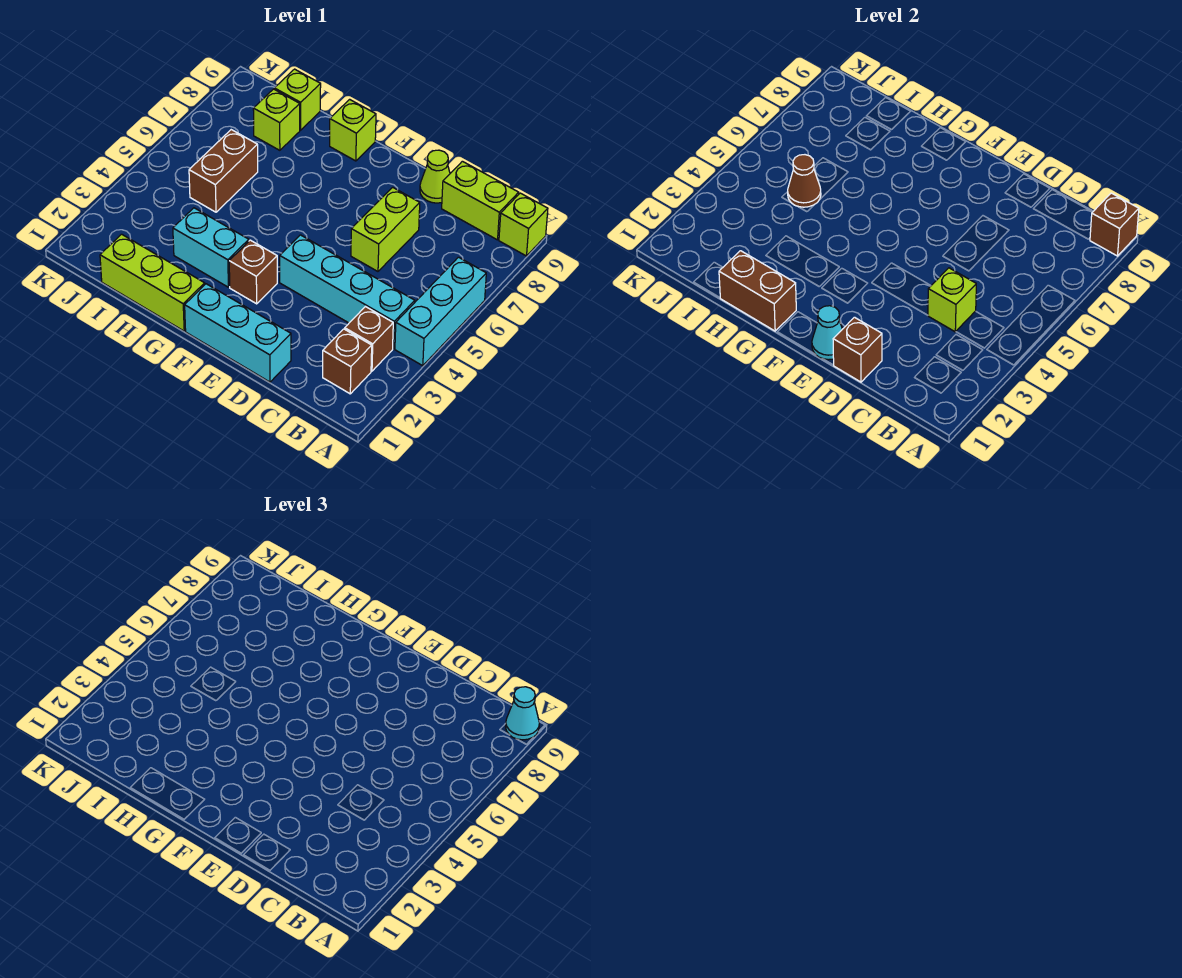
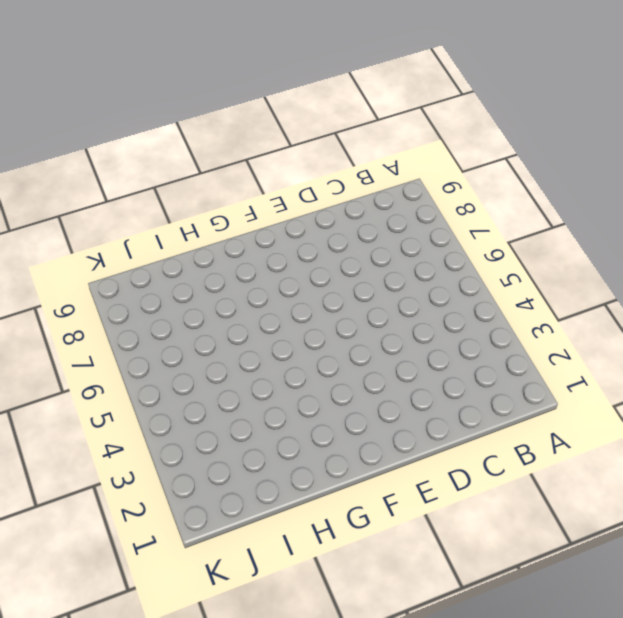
none -> cyan brick A4:A6 level 1
none -> lime brick A9 level 1
none -> brown brick B2 level 1

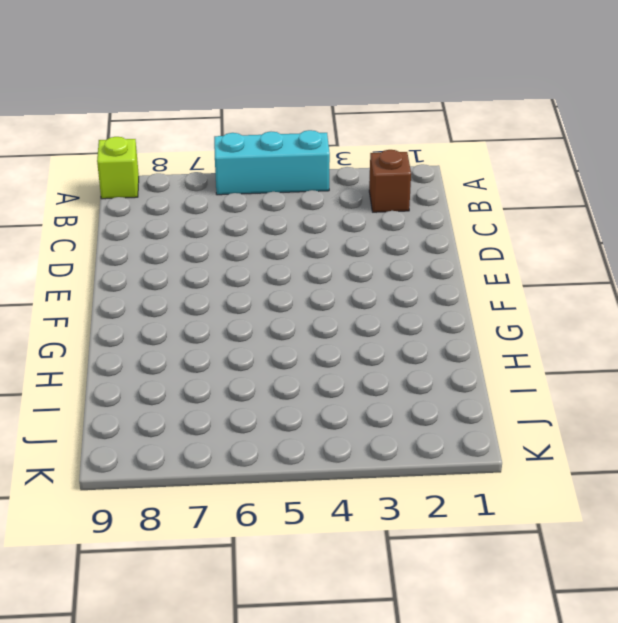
none -> brown brick B3 level 1
none -> cyan brick B4:E4 level 1
none -> lime brick B9:C9 level 1

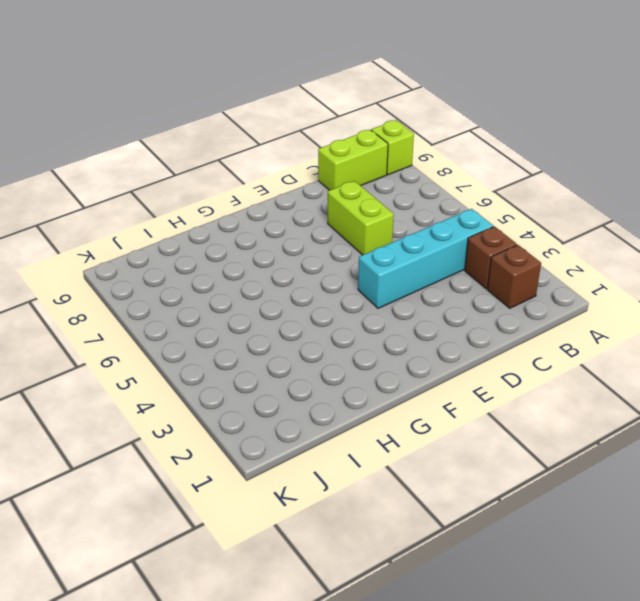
none -> cyan brick A4:A6 level 1
none -> cyan brick D1:F1 level 1
none -> lime cone D9 level 1

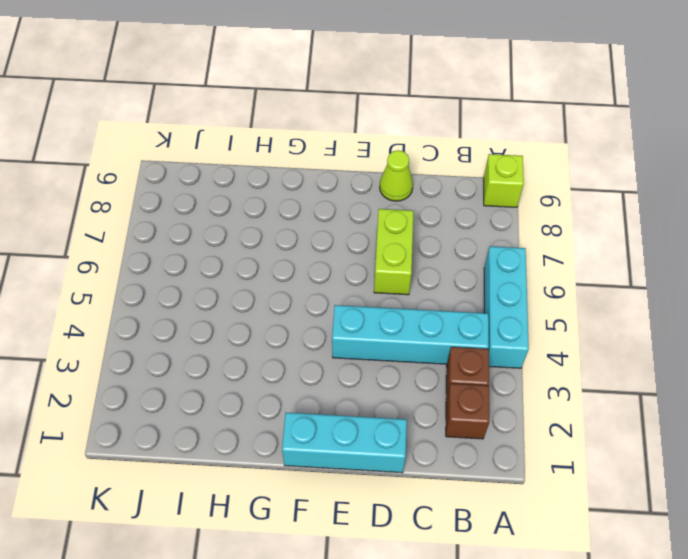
none -> lime brick B9:C9 level 1
none -> brown brick F3 level 1
none -> lime brick G1:I1 level 1

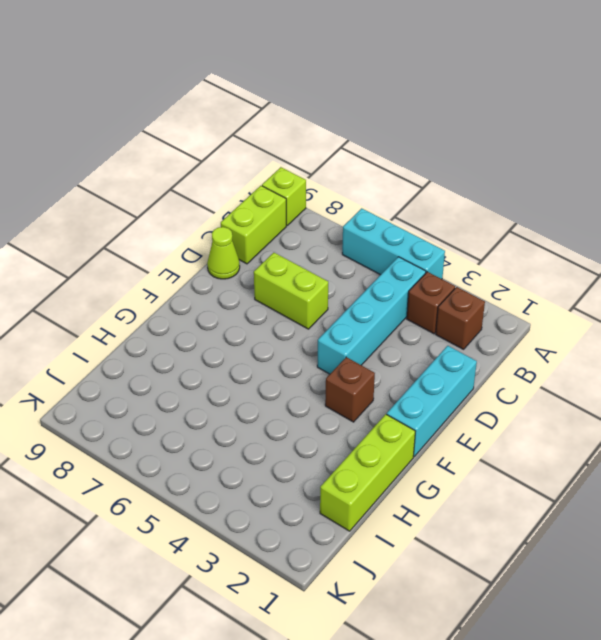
none -> cyan brick G3:H3 level 1
none -> lime brick G9 level 1
none -> brown brick I5:I6 level 1

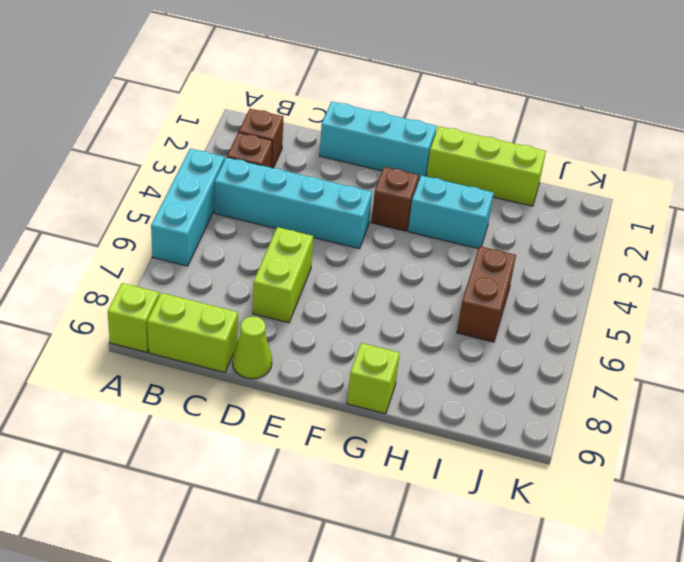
none -> lime brick I8 level 1
none -> lime brick I9 level 1
none -> brown brick A9 level 2

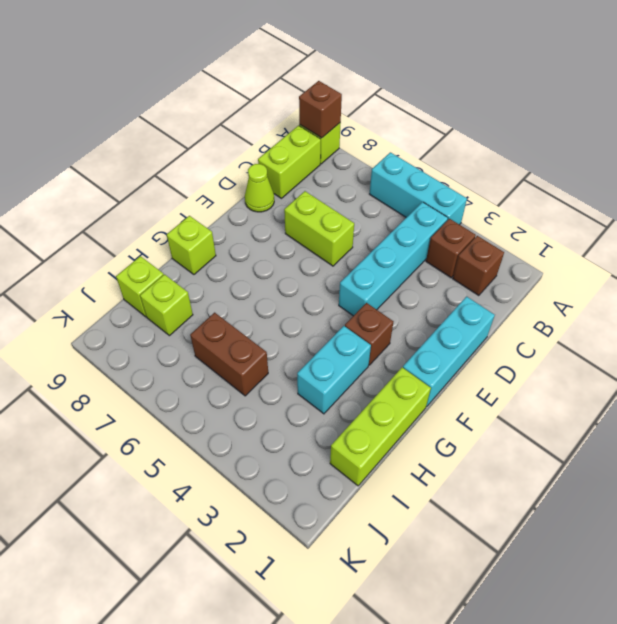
none -> lime brick C4 level 2
none -> brown brick D1 level 2
none -> cyan cone E1 level 2

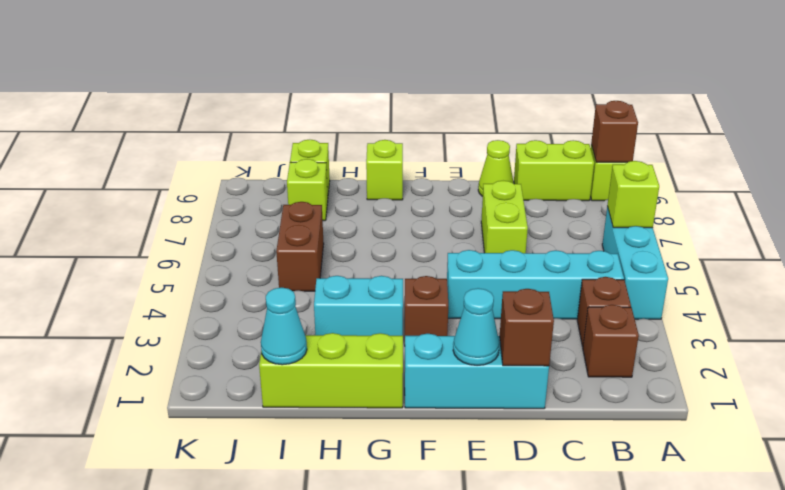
lime brick A6 level 2 -> lime brick C4 level 2
cyan cone I1 level 2 -> cyan cone A9 level 3
none -> brown brick G1:H1 level 2
none -> brown cone I5 level 2

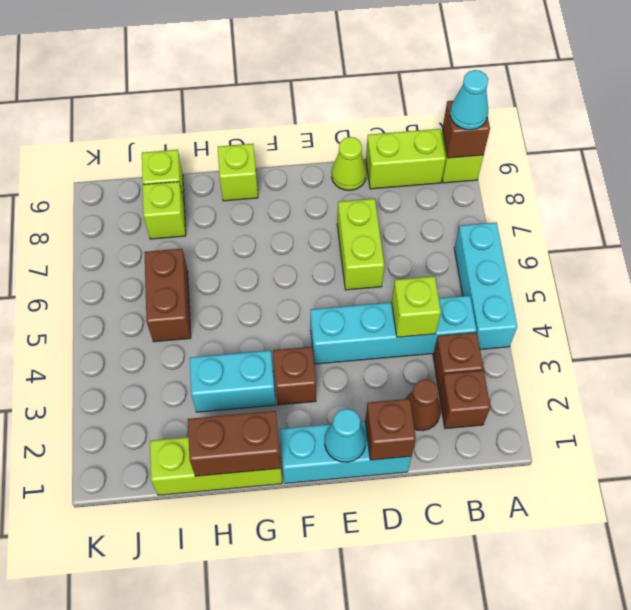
brown cone C2 level 1 -> brown cone I5 level 2

